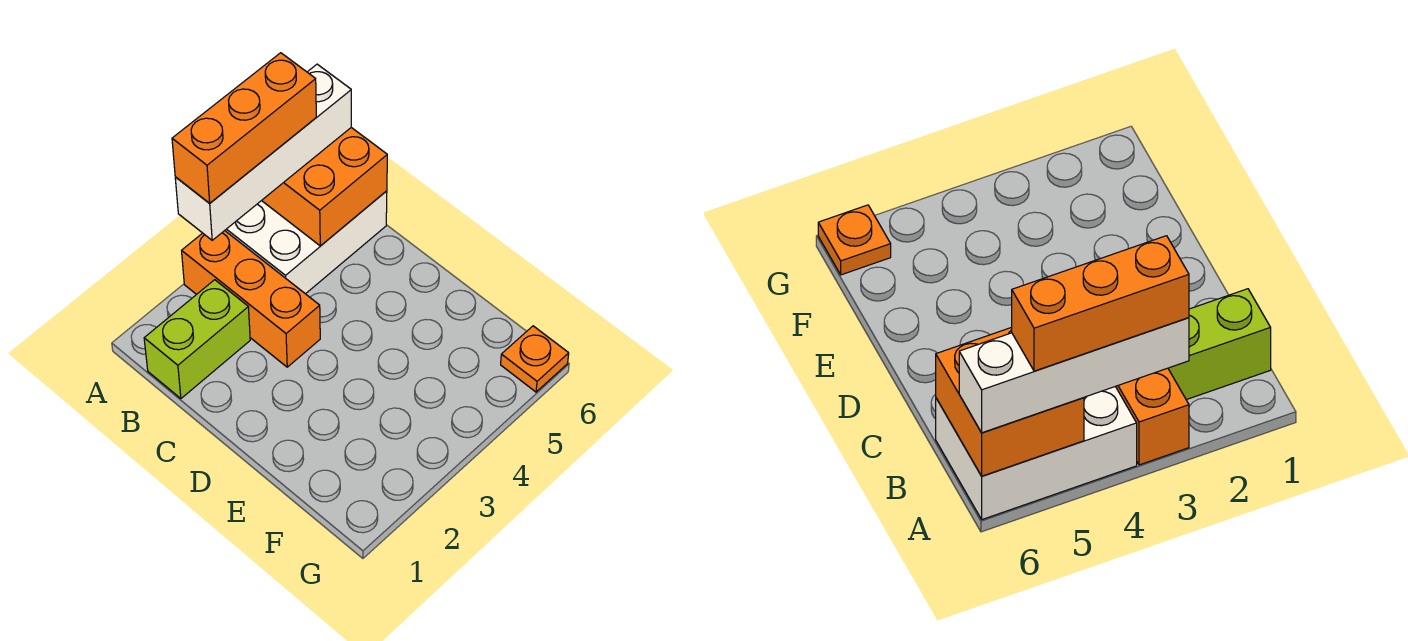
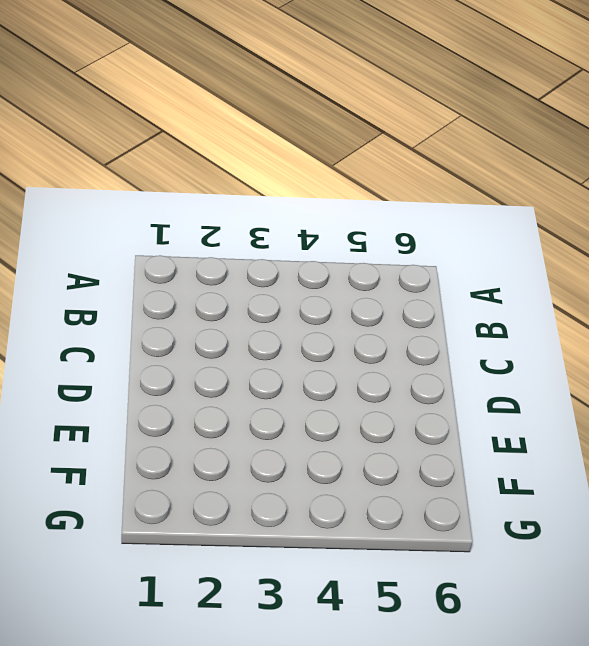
none -> orange brick A3:C3 level 1
none -> white brick A4:B6 level 1

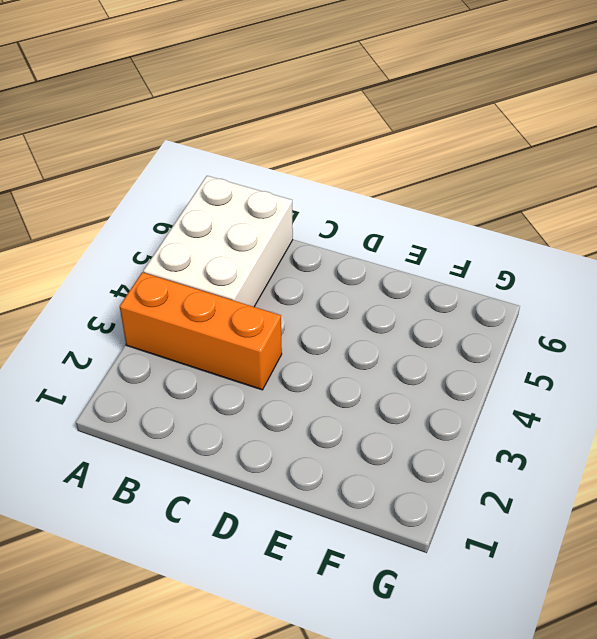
none -> lime brick B1:B2 level 1
none -> orange plate G6 level 1

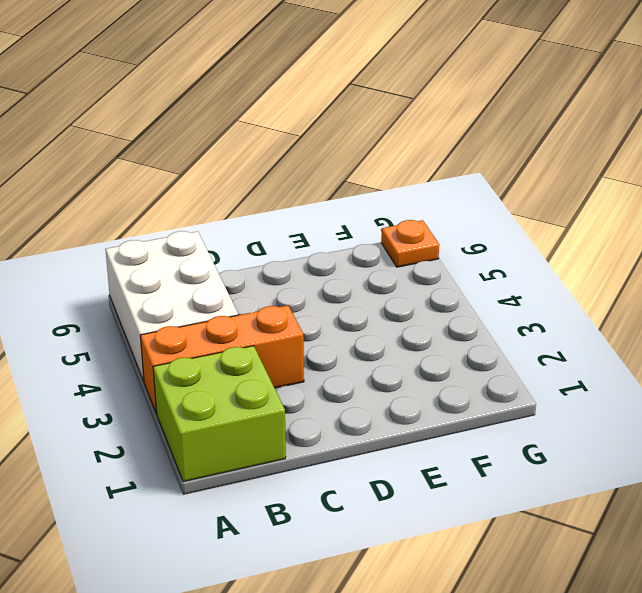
lime brick A1:B2 level 1 -> lime brick B1:B2 level 1
none -> orange brick A5:B6 level 2
none -> white brick A3:A6 level 3

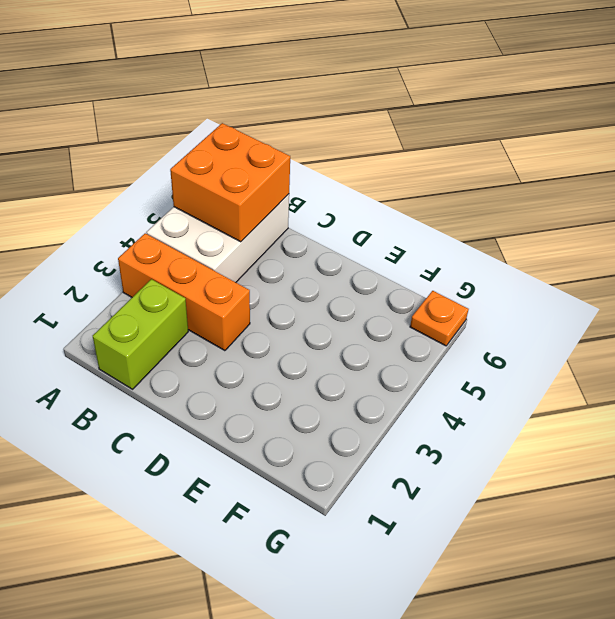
none -> white brick A3:A6 level 3
none -> orange brick A3:A5 level 4

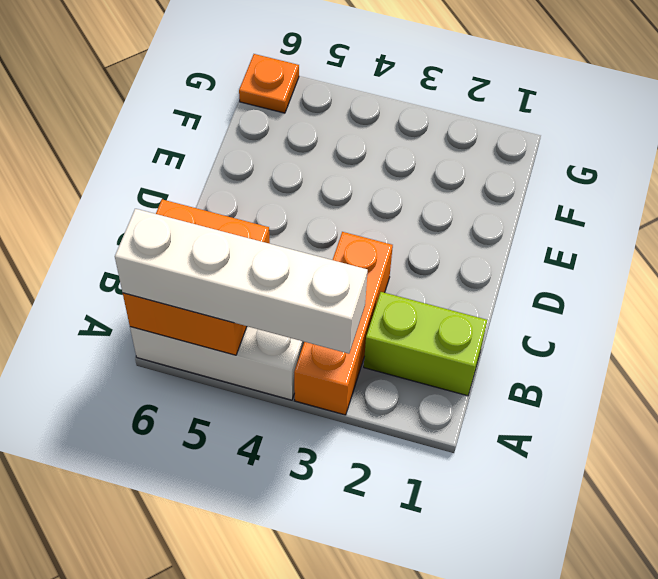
none -> orange brick A3:A5 level 4

